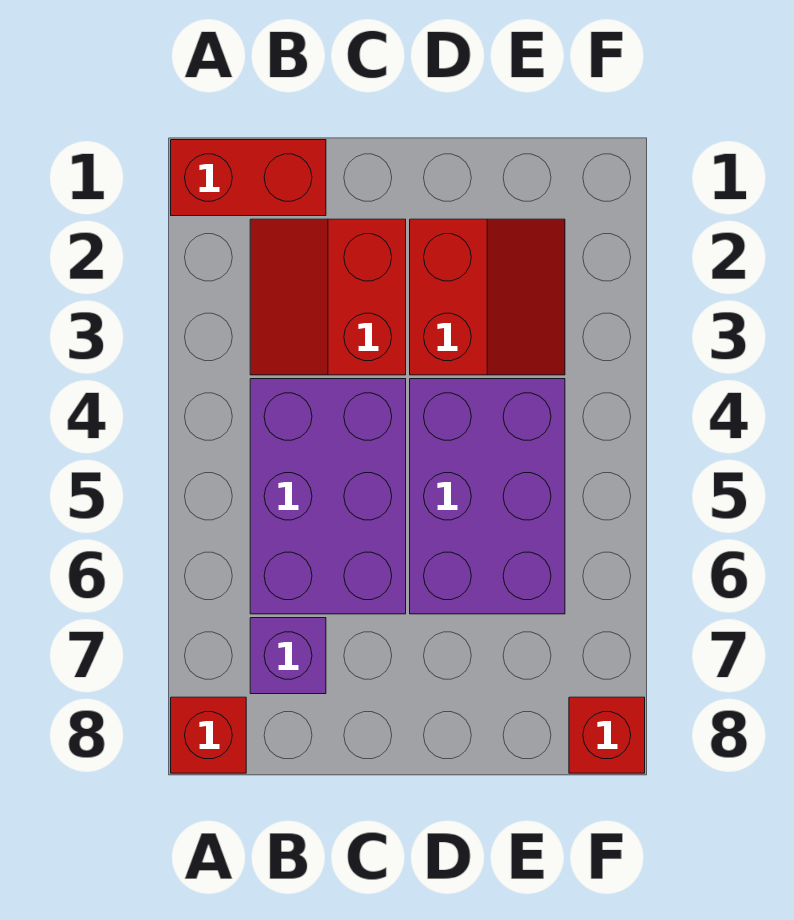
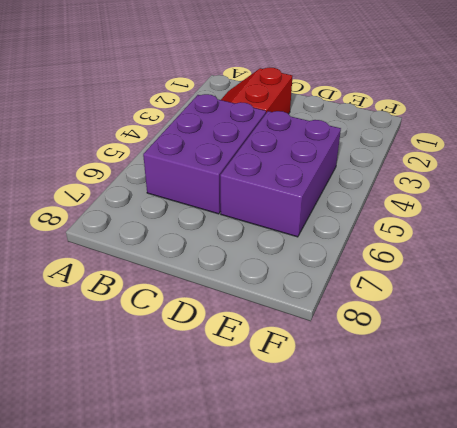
none -> red brick A1:B1 level 1
none -> red brick A8 level 1

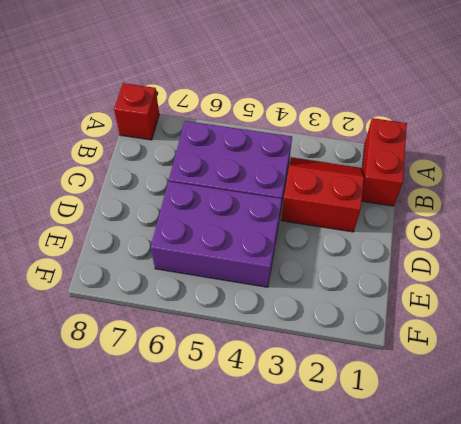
none -> purple brick B7 level 1
none -> red slope D2:E3 level 1 top D

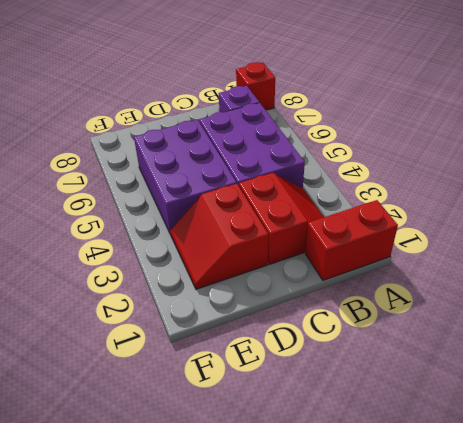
none -> red brick F8 level 1

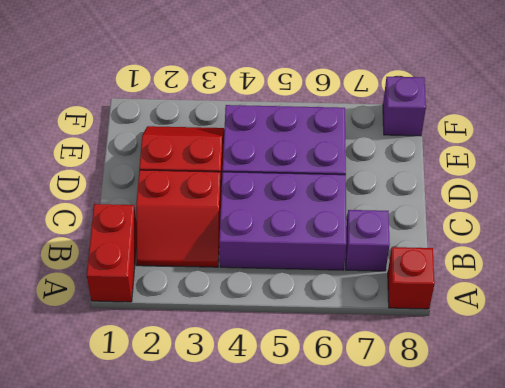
purple brick F8 level 1 -> red brick F8 level 1

